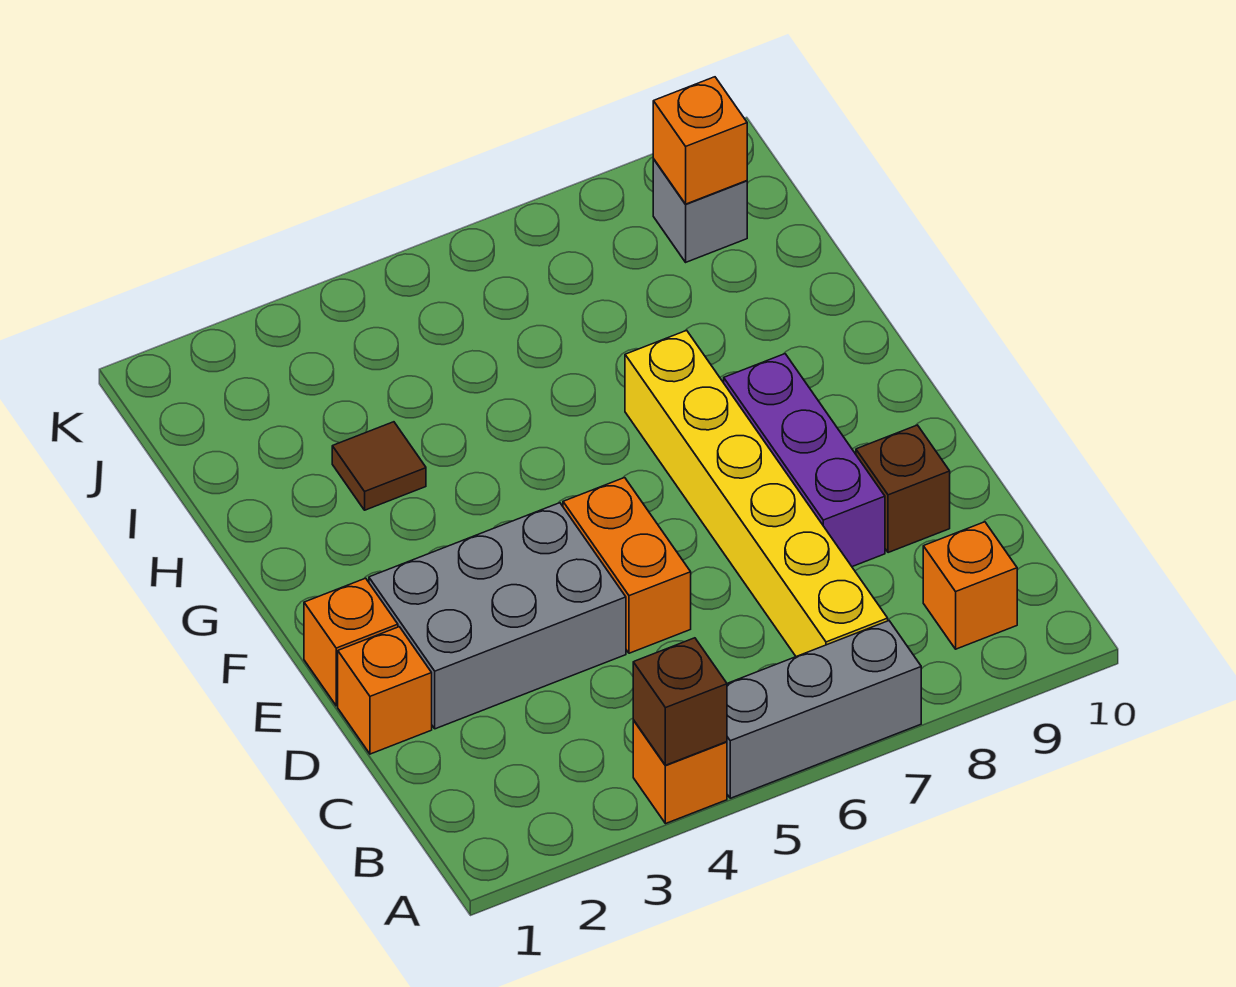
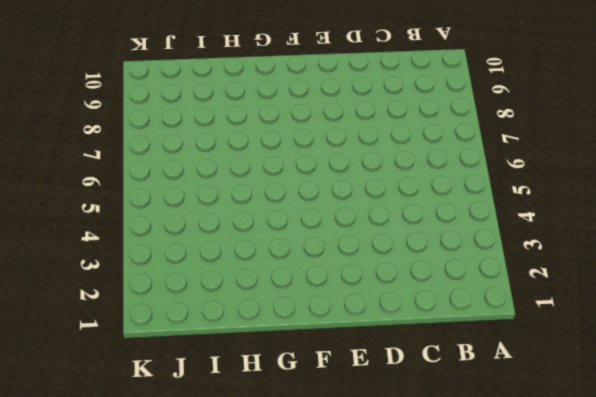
none -> orange brick A4 level 1
none -> grey brick A5:A7 level 1
none -> yellow brick B7:G7 level 1

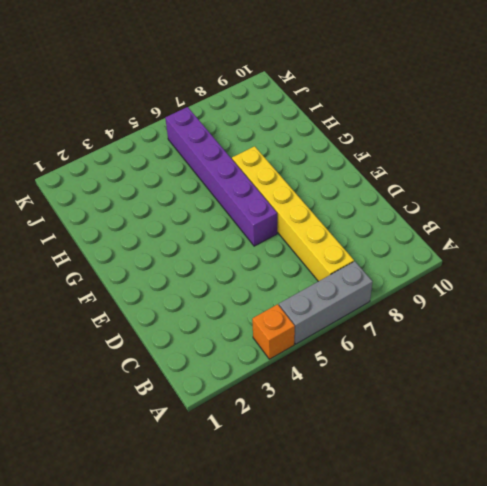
purple brick E6:J6 level 1 -> none
none -> orange brick B9 level 1
none -> orange brick D1 level 1
none -> grey brick D2:E4 level 1

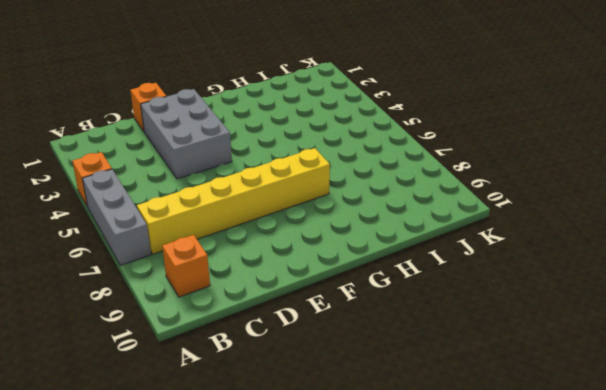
none -> orange brick D5:E5 level 1
none -> purple brick D8:F8 level 1
none -> brown brick D9 level 1

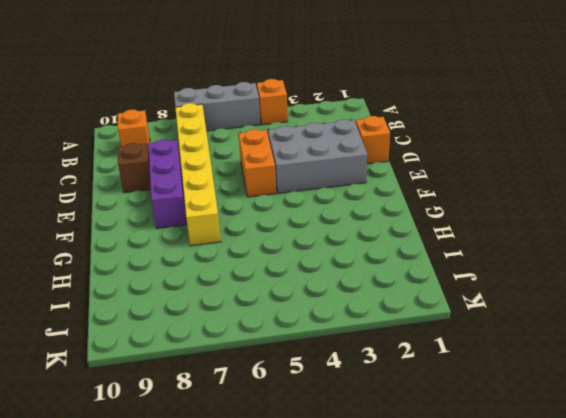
none -> orange brick E1 level 1
none -> brown tile H3 level 1
none -> grey brick J9 level 1

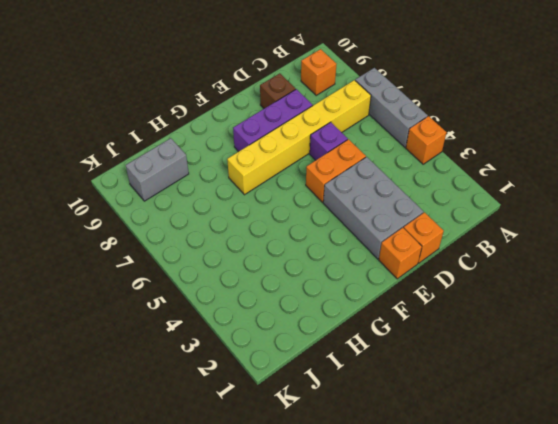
purple brick D6 level 1 -> none
grey brick I9:J9 level 1 -> grey brick J9 level 1
none -> brown tile H3 level 1
none -> brown brick A4 level 2
none -> orange brick J9 level 2

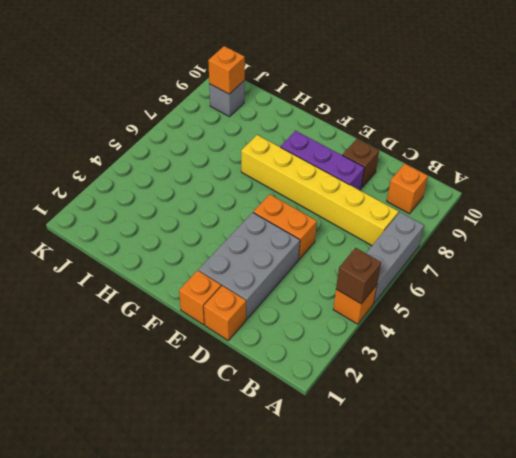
none -> brown tile H3 level 1

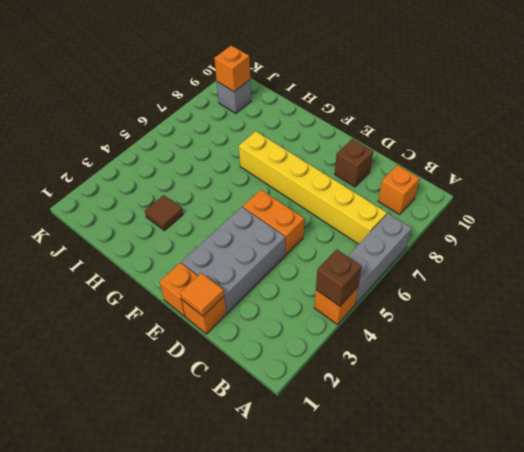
orange tile D1 level 2 -> none
none -> purple brick D8:F8 level 1

